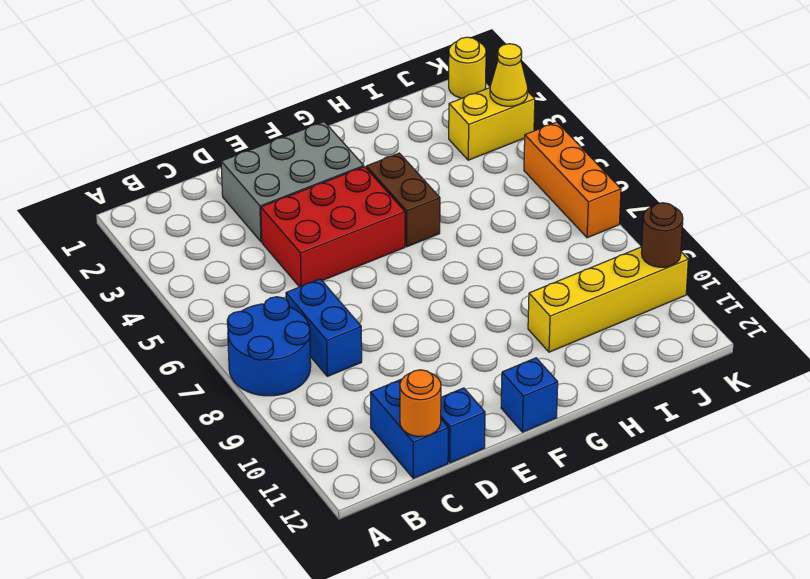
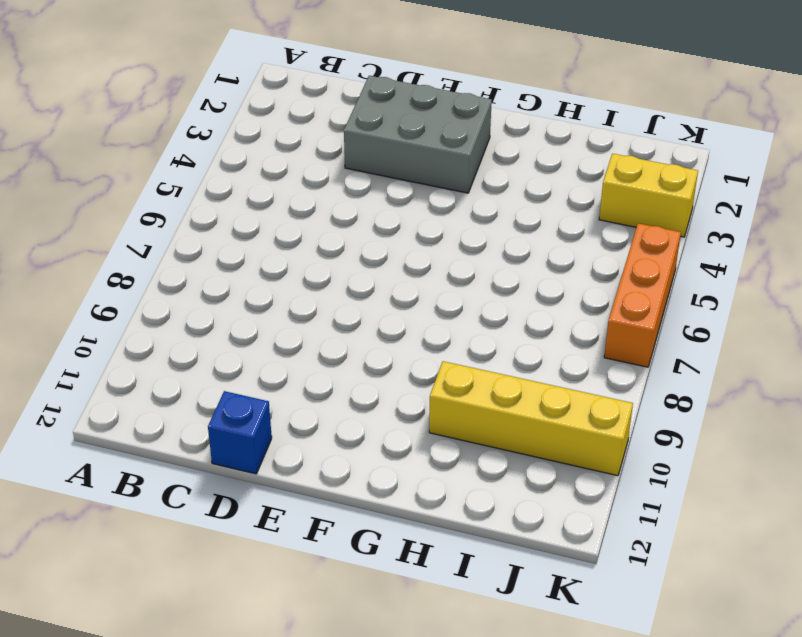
none -> blue round brick A7:B8 level 1
none -> blue brick C7:C8 level 1
none -> blue brick C11:C12 level 1

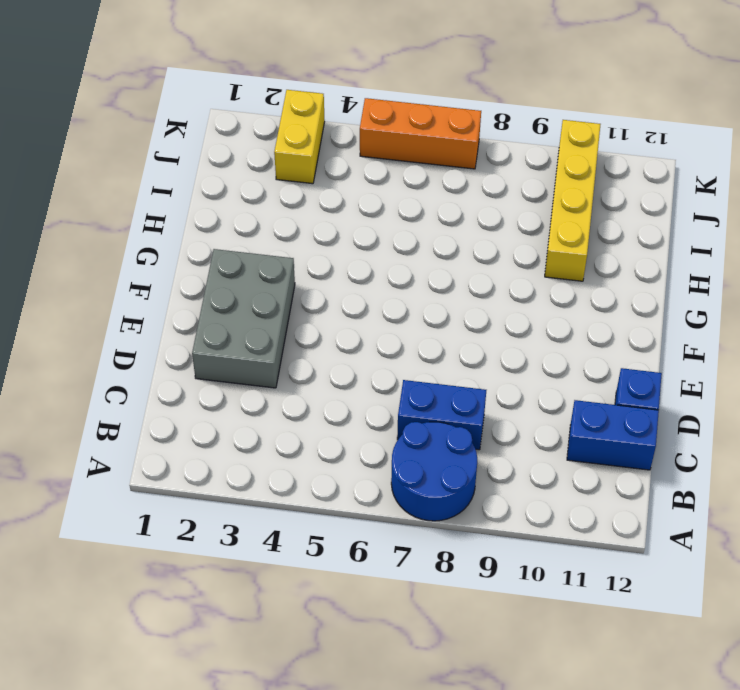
none -> red brick D4:F5 level 1
none -> blue brick F12 level 1
none -> brown brick G4:G5 level 1

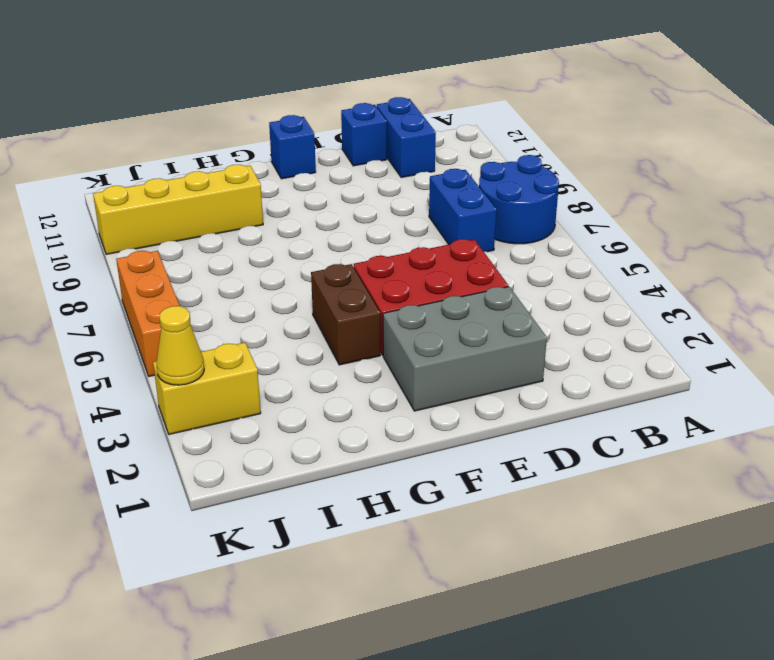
none -> yellow round brick K1 level 1
none -> orange round brick C12 level 2
none -> brown round brick K10 level 2

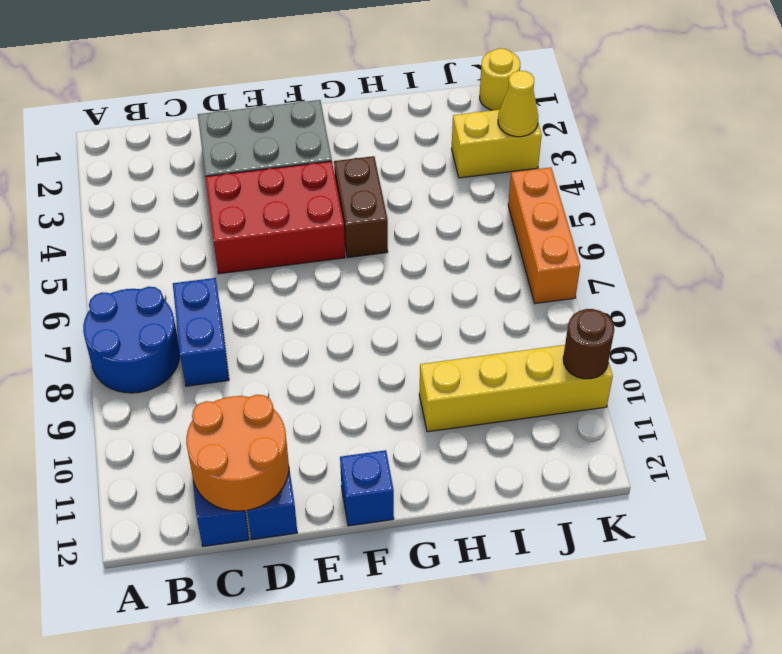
orange round brick C11:D12 level 2 -> orange round brick C12 level 2

